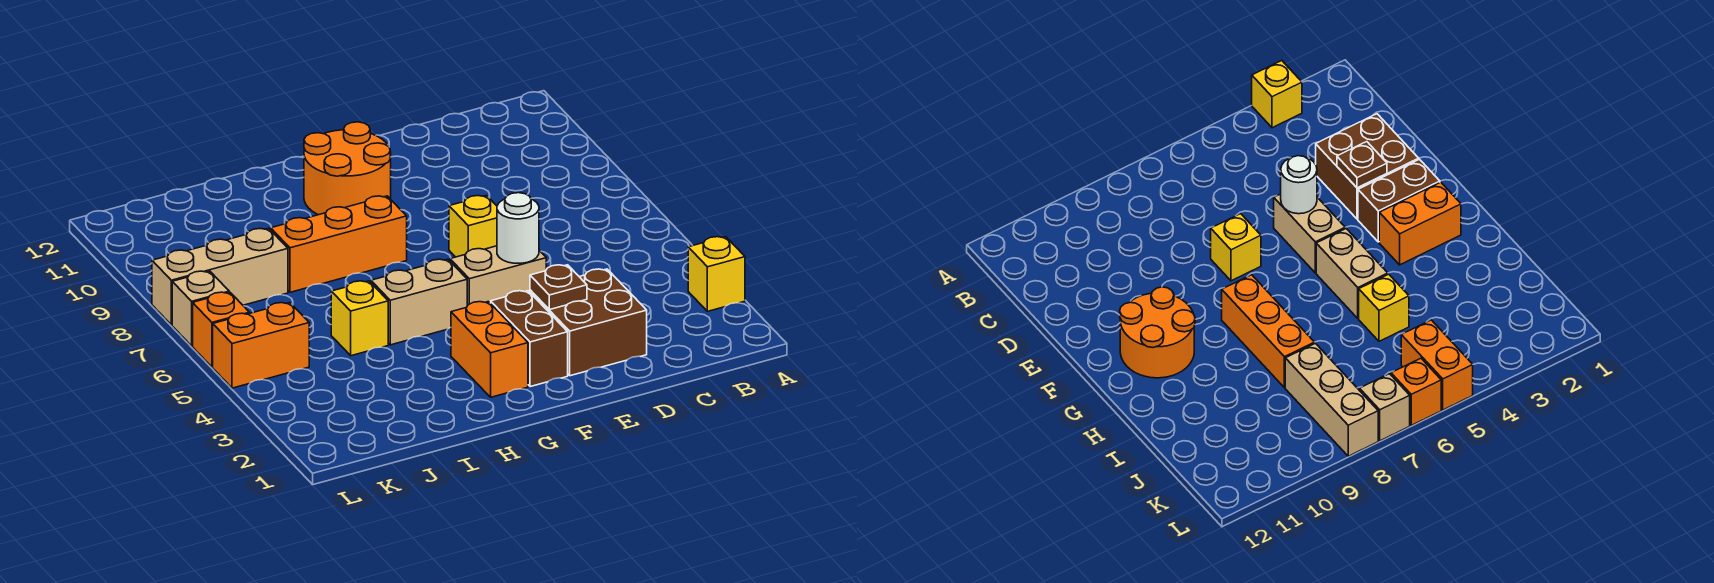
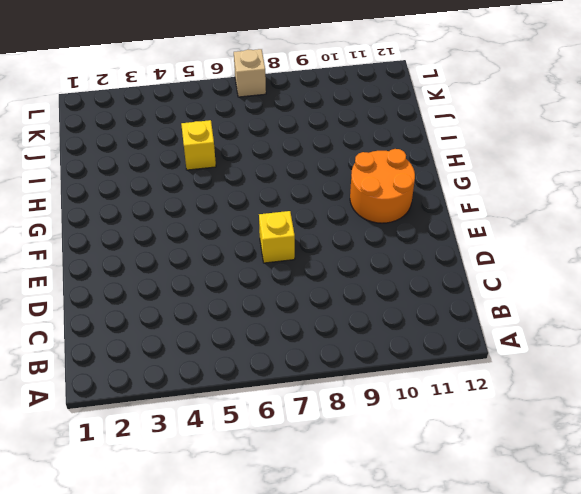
none -> yellow brick A3 level 1
none -> brown brick D2:E3 level 1
none -> tan brick E5:F5 level 1

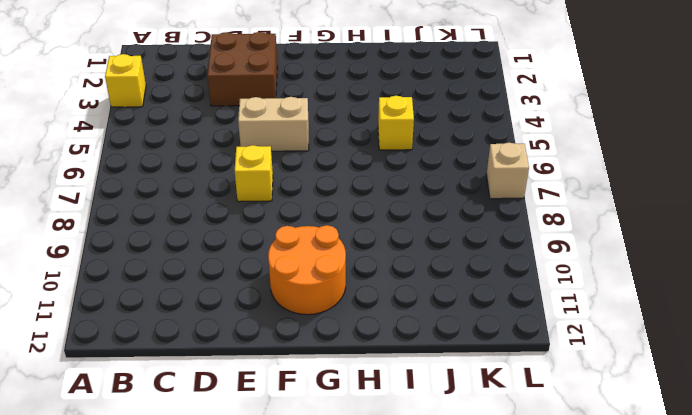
none -> brown brick F2:F3 level 1
none -> orange brick G2:G3 level 1
none -> tan brick G5:H5 level 1

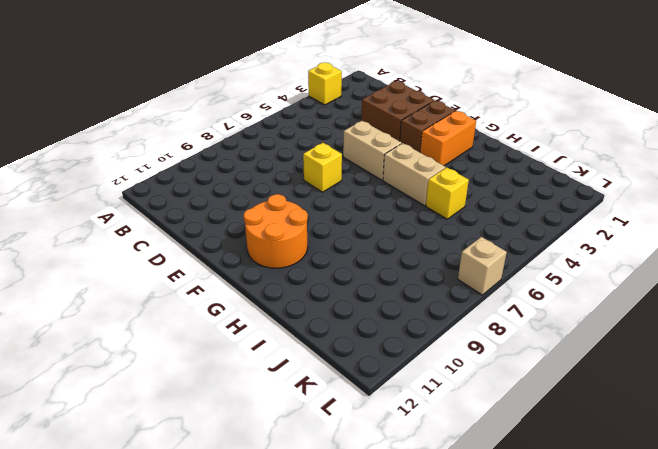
none -> orange brick G8:I8 level 1
none -> tan brick J8:L8 level 1
none -> orange brick K5:L5 level 1

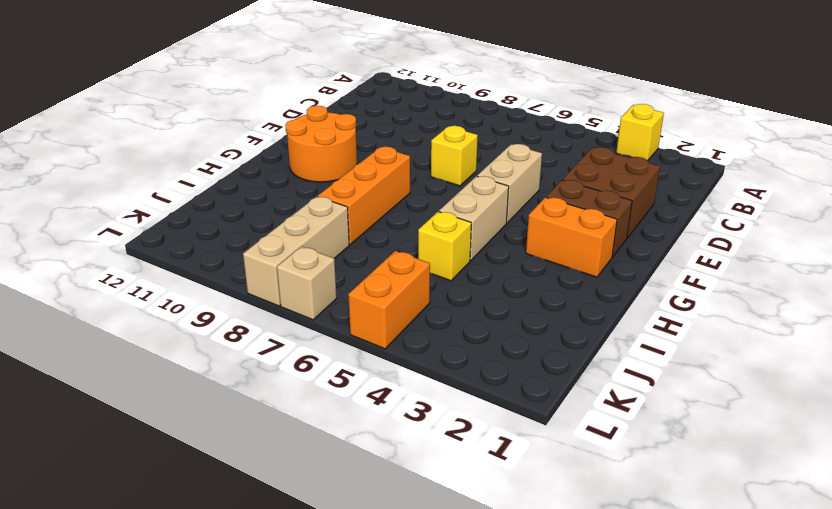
none -> orange brick L6 level 1
none -> brown plate E3 level 2
none -> white round brick E5 level 2

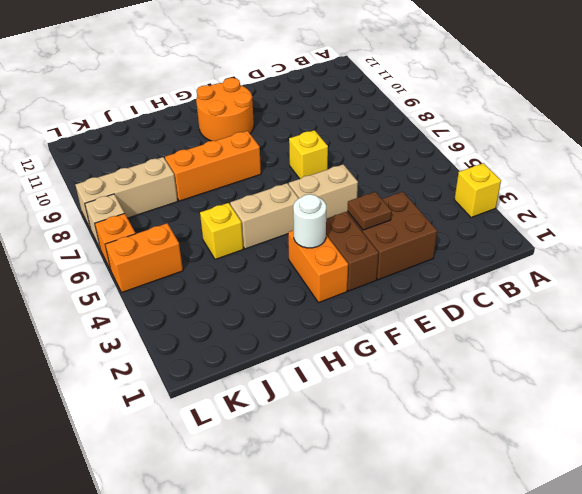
white round brick G3 level 2 -> white round brick E5 level 2

